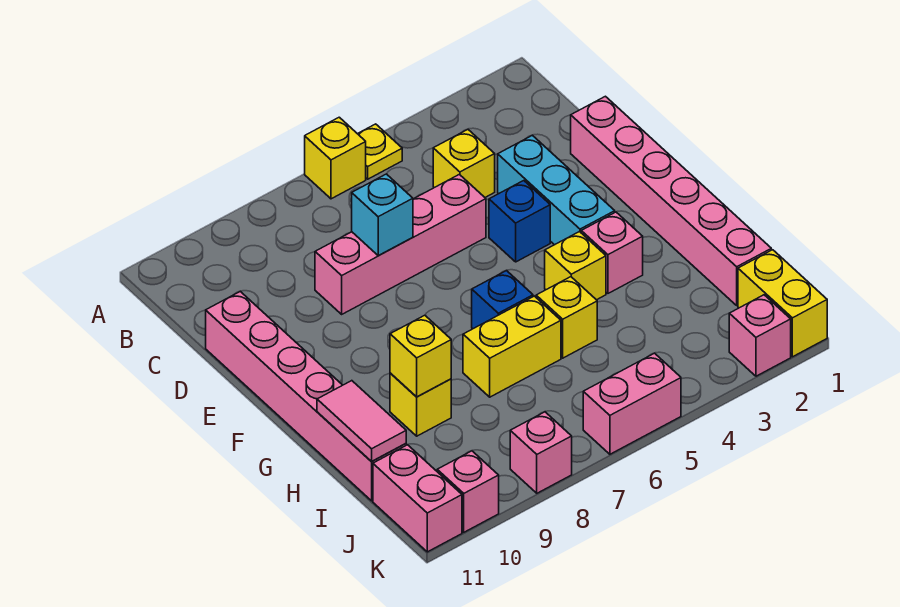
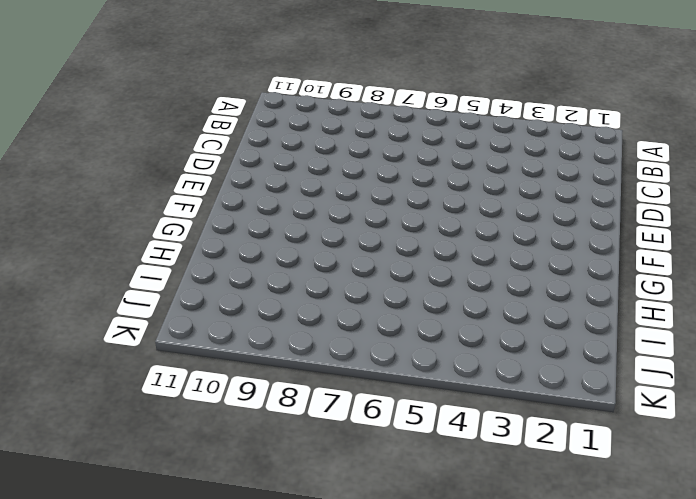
none -> yellow plate A5 level 1
none -> yellow brick A6 level 1
none -> yellow brick C4 level 1

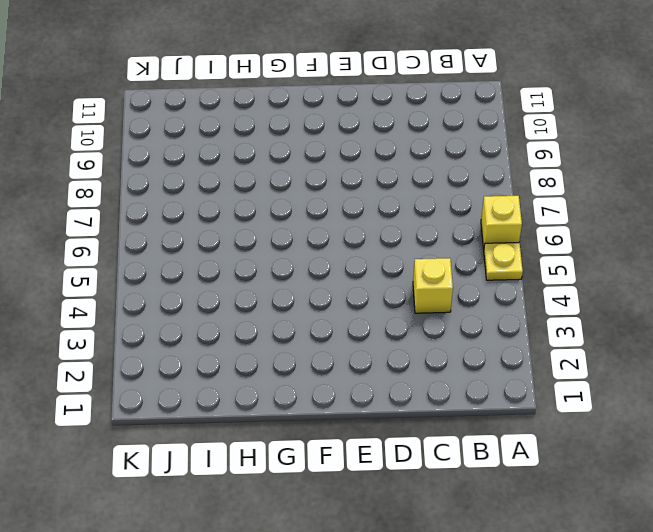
none -> pink brick D1:I1 level 1
none -> cyan brick D3:F3 level 1
none -> pink brick D5:D8 level 1

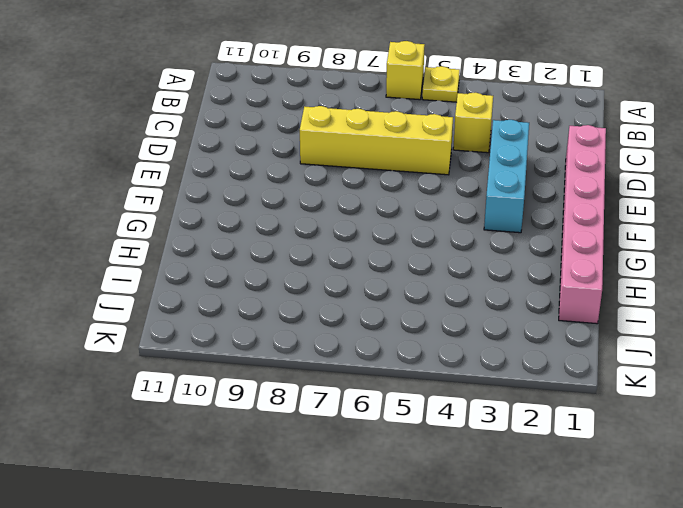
yellow brick D5:D8 level 1 -> pink brick D5:D8 level 1
none -> pink brick D11:I11 level 1
none -> blue brick E4 level 1
none -> pink brick G3 level 1

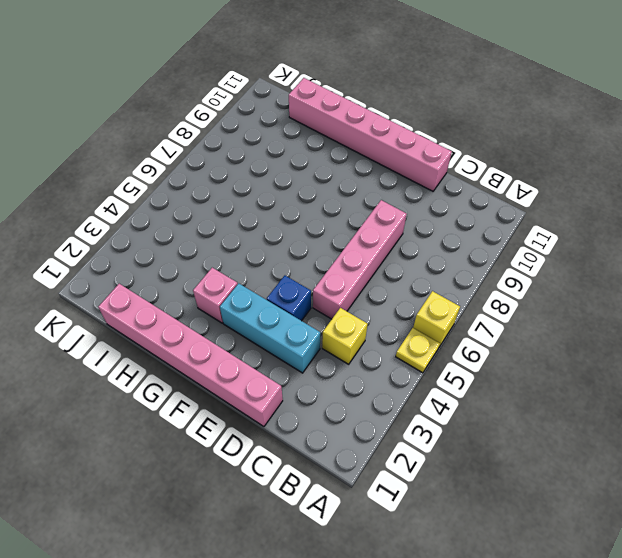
none -> yellow brick G4 level 1
none -> blue brick G6 level 1
none -> yellow brick H5 level 1

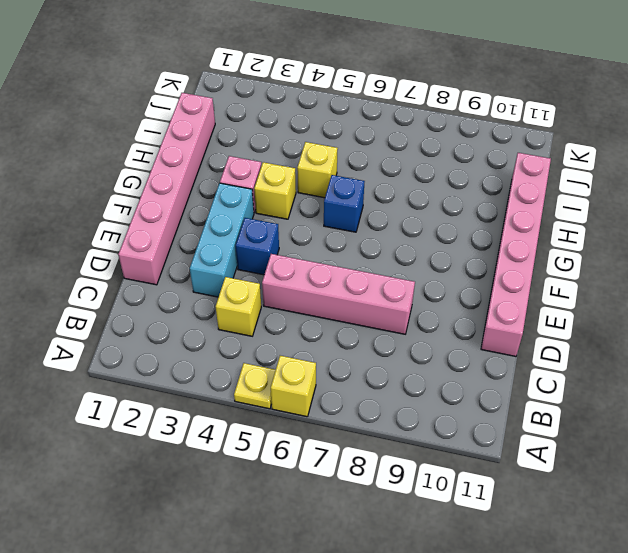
none -> yellow brick H6:H7 level 1
none -> yellow brick H9 level 1
none -> yellow brick J1:K1 level 1

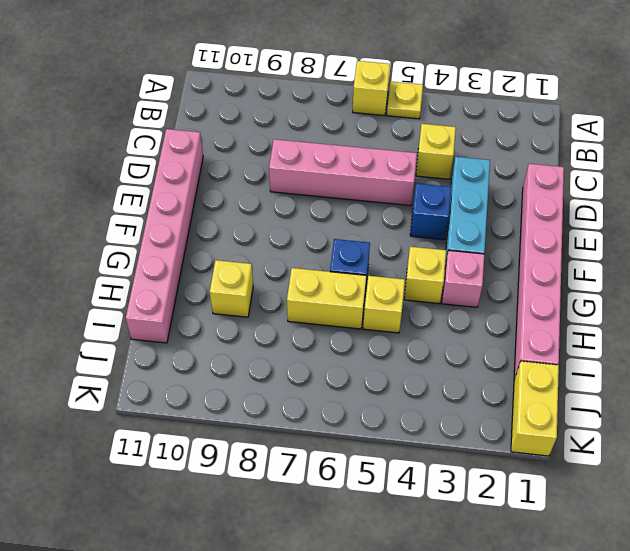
none -> pink brick J11:K11 level 1
none -> pink brick K2 level 1
none -> pink brick K5:K6 level 1

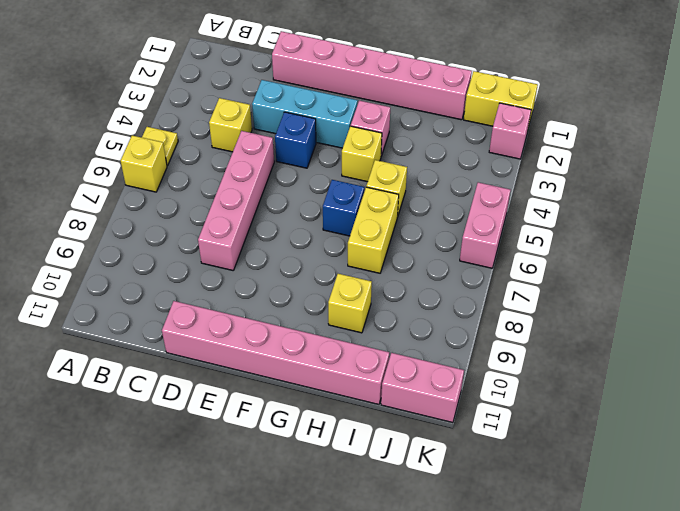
none -> pink brick K8 level 1
none -> pink brick K10 level 1
none -> cyan brick D7 level 2

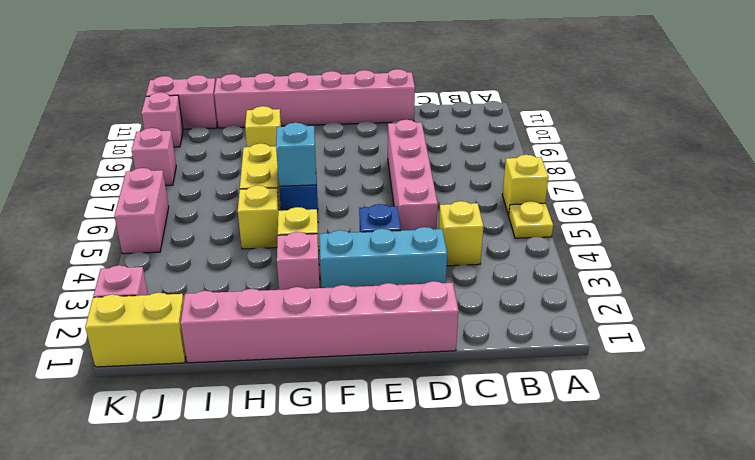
cyan brick G6 level 2 -> cyan brick D7 level 2
none -> yellow brick H9 level 2
none -> pink tile H11:I11 level 2

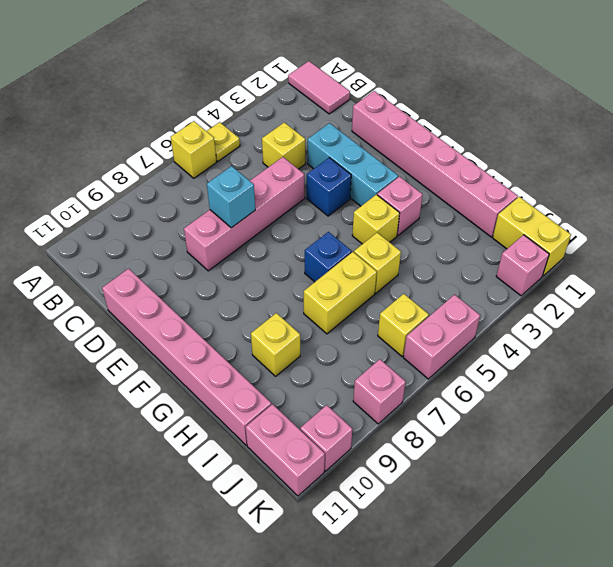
pink tile A1:B1 level 1 -> pink tile H11:I11 level 2
yellow brick J6 level 1 -> yellow brick H9 level 2

